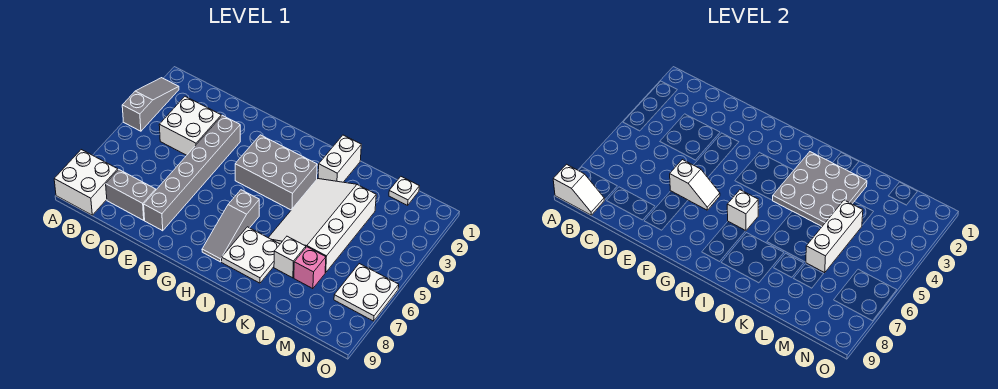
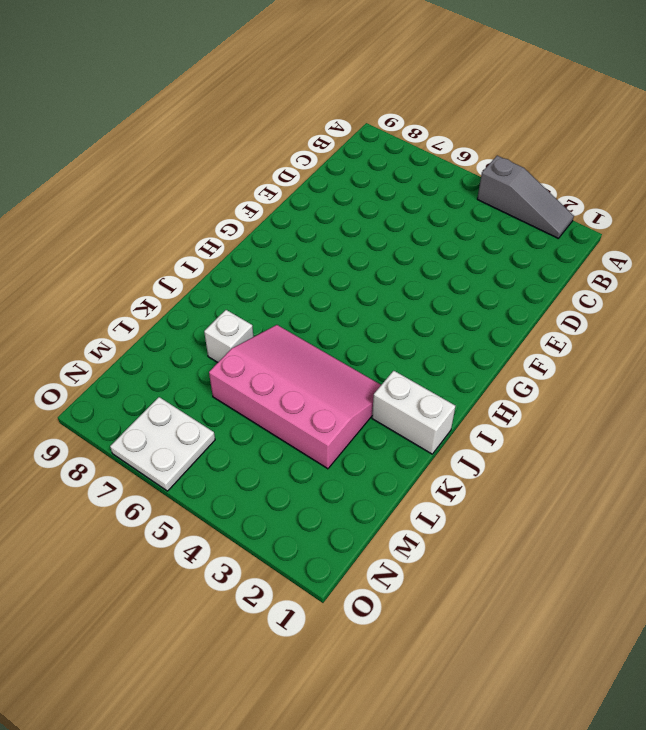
pink slope J3:L6 level 1 top L -> white slope J3:L6 level 1 top L
none -> white brick A8:B9 level 1
none -> white brick C3:D4 level 1
none -> grey brick C8:D8 level 1

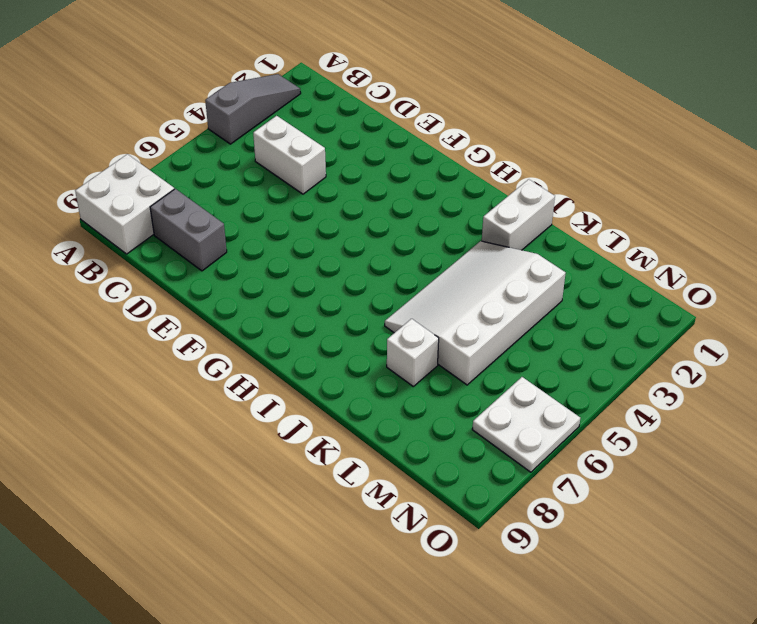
white brick C4:D4 level 1 -> white brick C3:D4 level 1
none -> grey brick E3:E8 level 1
none -> grey brick G3:I4 level 1
none -> grey slope H6:H8 level 1 top 6

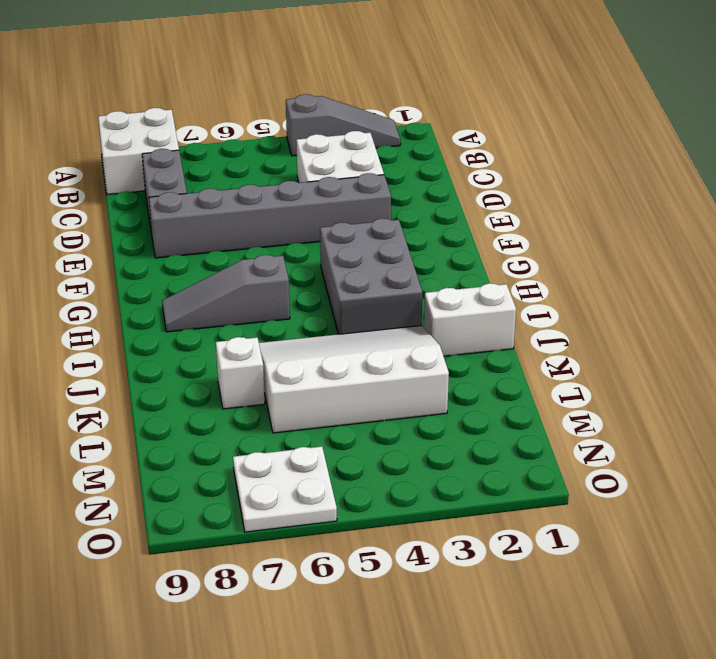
none -> white plate I7:J8 level 1
none -> pink brick L7 level 1
none -> white plate M1 level 1

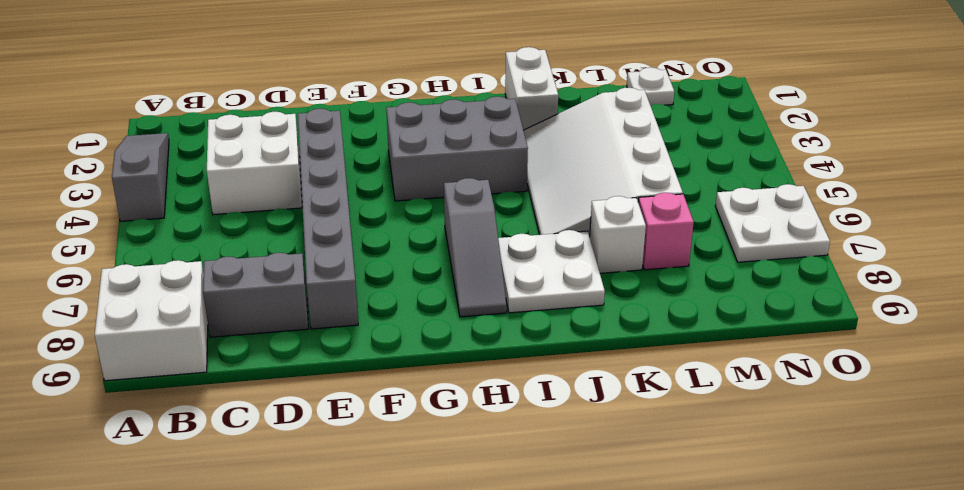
none -> white slope A9:B9 level 2 top A
none -> white slope E6:F6 level 2 top E
none -> white brick H6 level 2

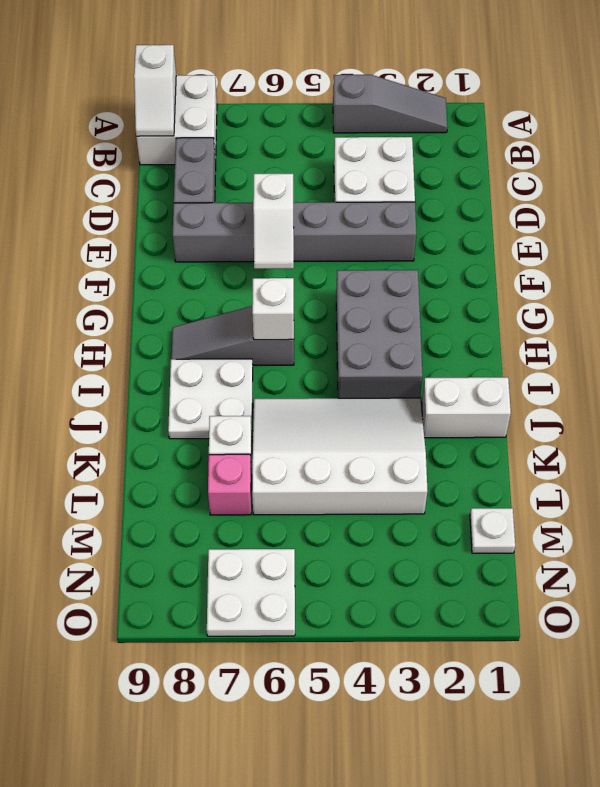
none -> grey plate I2:K4 level 2
none -> white brick L4:L6 level 2

